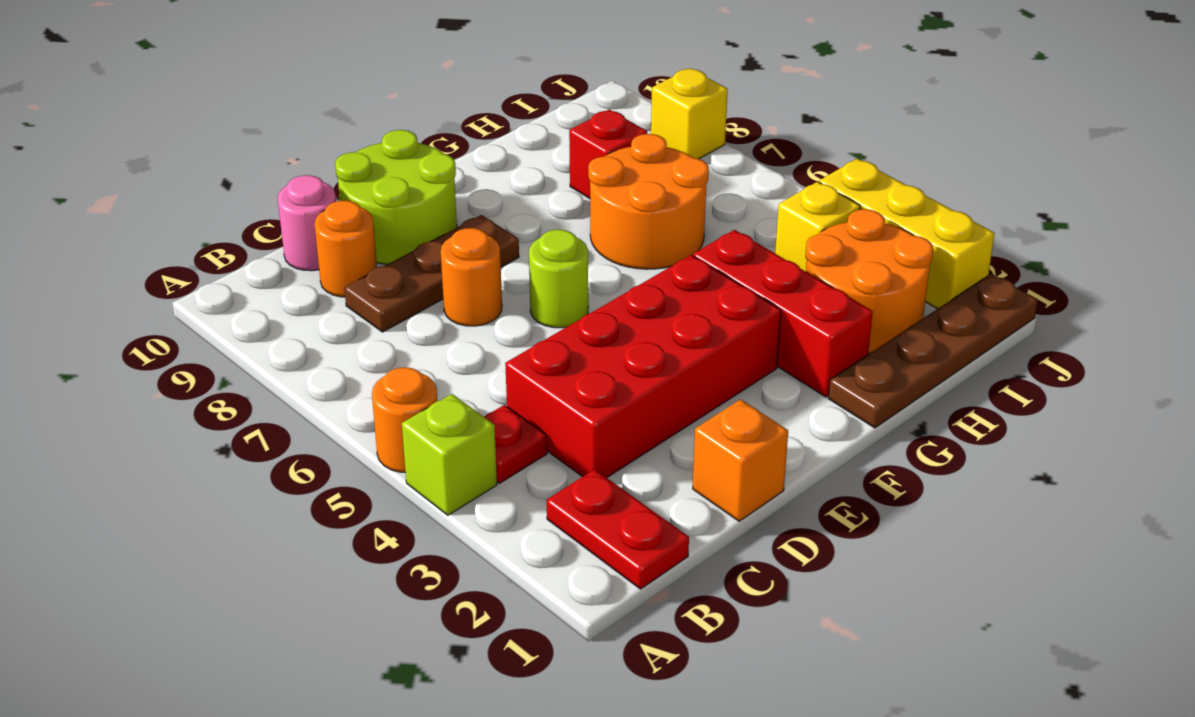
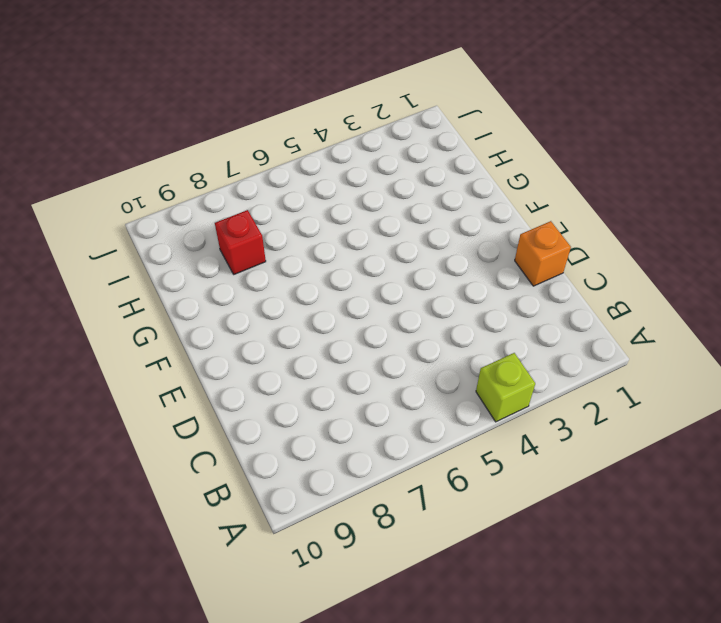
none -> orange round brick A5 level 1
none -> red plate B1:B2 level 1
none -> red plate B4 level 1

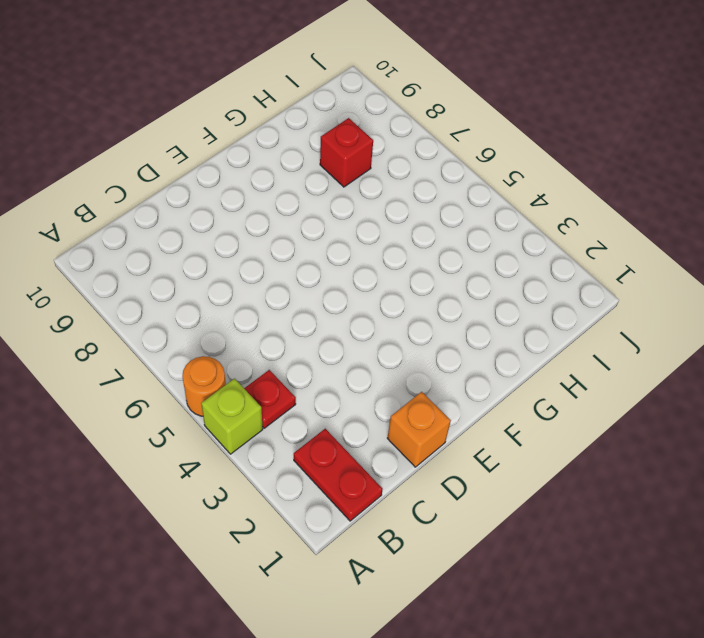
none -> red brick C3:F4 level 1
none -> brown plate C8:E8 level 1
none -> orange round brick C9 level 1

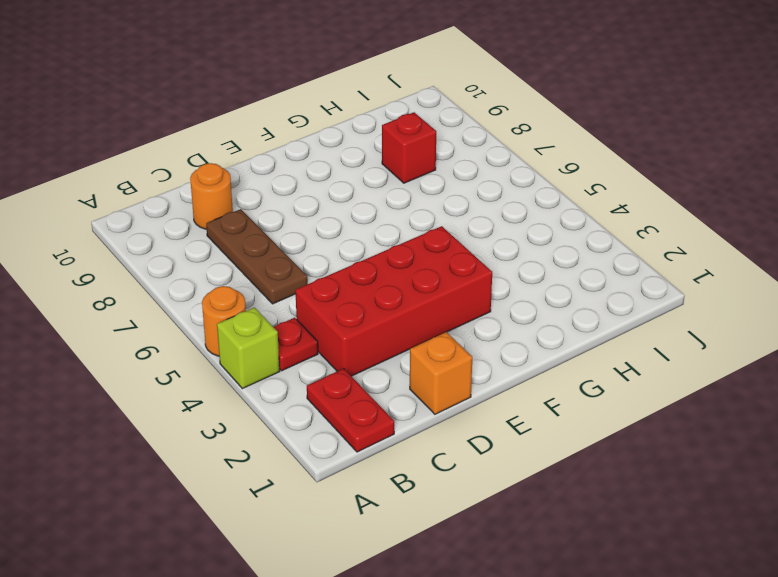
brown plate C6:C8 level 1 -> brown plate C8:E8 level 1
none -> pink round brick C10 level 1
none -> orange round brick D7 level 1
none -> lime round brick D9:E10 level 1

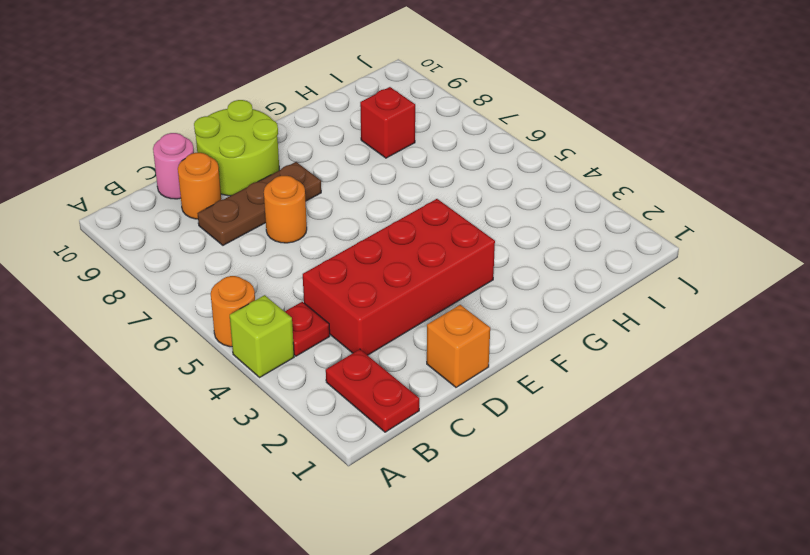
none -> lime round brick E6 level 1
none -> brown plate G1:J1 level 1
none -> red brick G2:G4 level 1

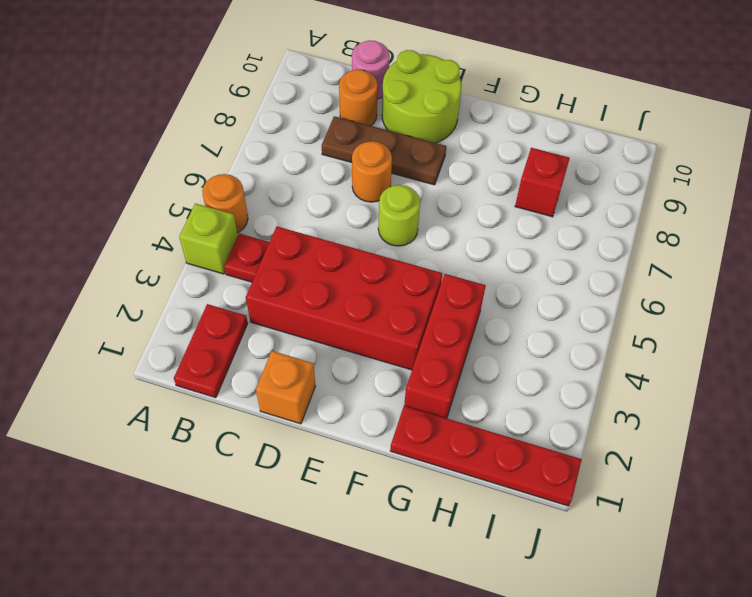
red plate G1:J1 level 1 -> brown plate G1:J1 level 1
none -> orange round brick G6:H7 level 1
none -> orange round brick H2:I3 level 1
none -> yellow brick I4 level 1

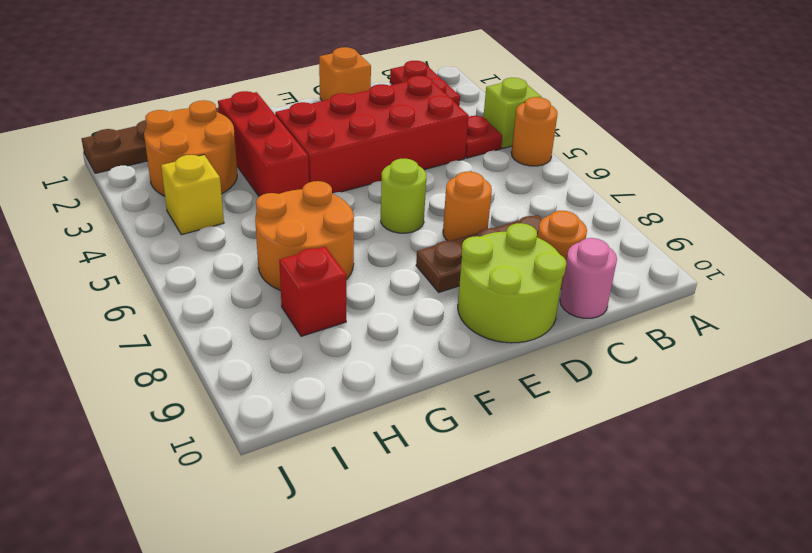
none -> yellow brick J2:J4 level 1
none -> yellow brick J8 level 1

